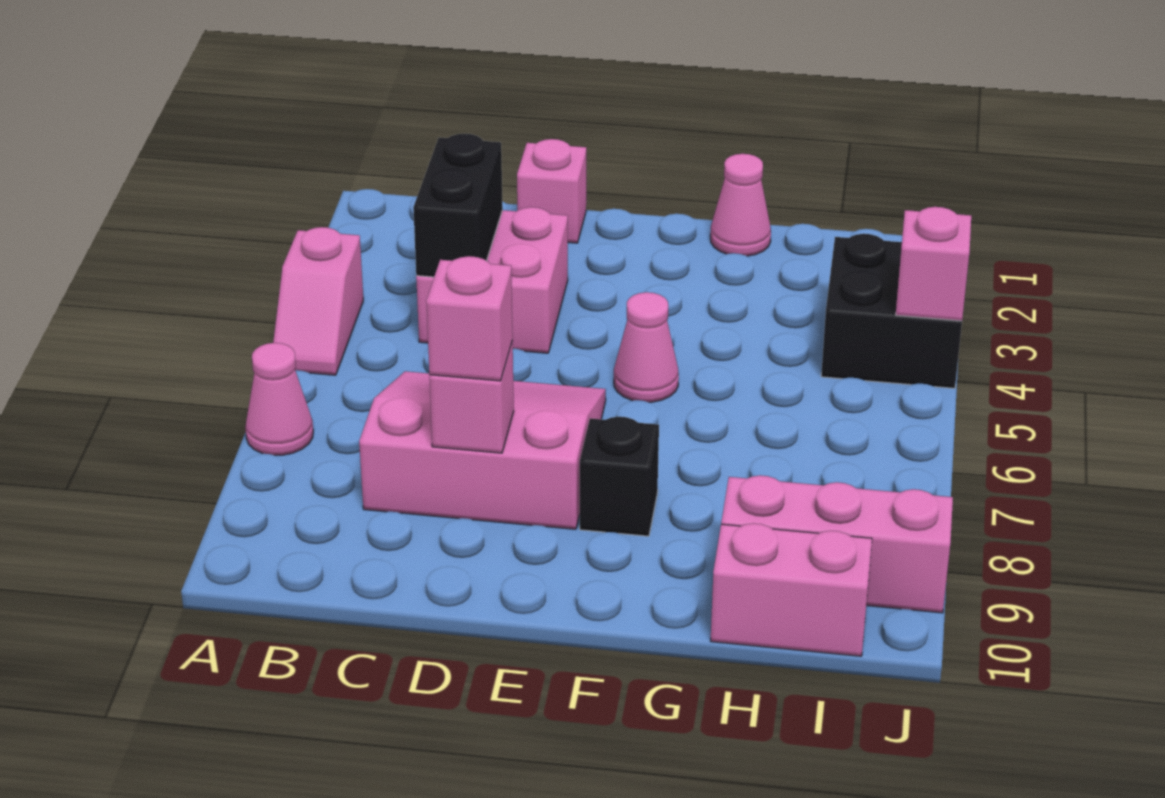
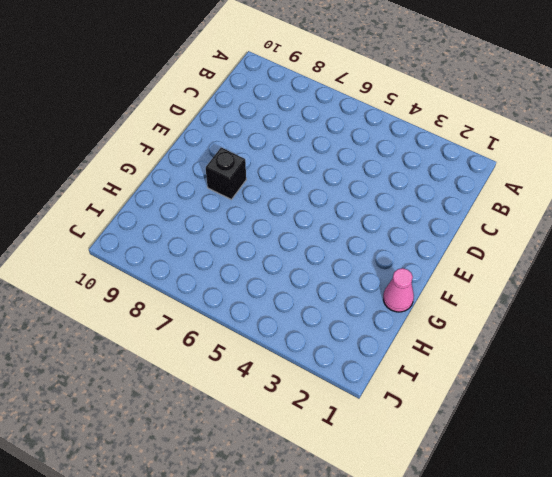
none -> pink slope A4:A5 level 1 top 4
none -> pink cone A7 level 1
none -> pink brick C3:D4 level 1

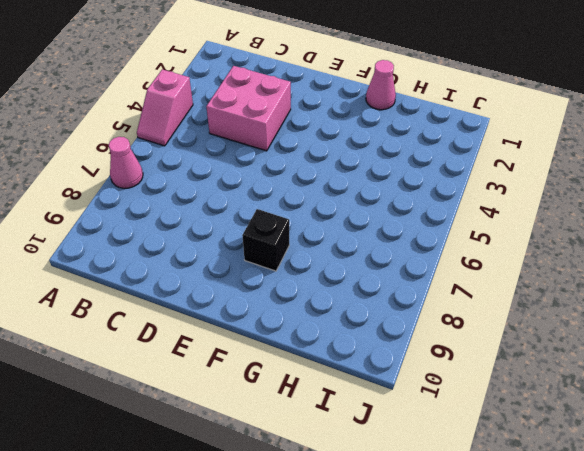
none -> pink slope C6:E8 level 1 top 8
none -> pink brick D1 level 1
none -> pink cone F5 level 1

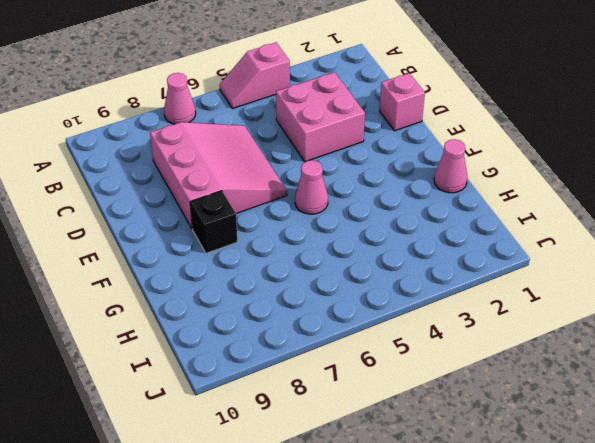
none -> pink brick H9:J9 level 1
none -> pink brick H10:I10 level 1
none -> black brick I3:J4 level 1

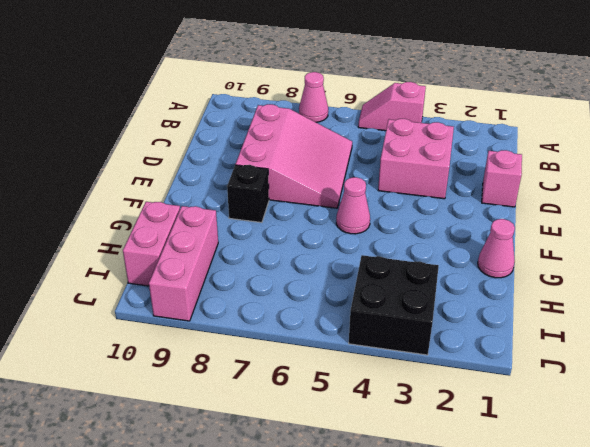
none -> black brick C3:C4 level 2
none -> pink brick D8 level 2
none -> pink brick J4 level 2

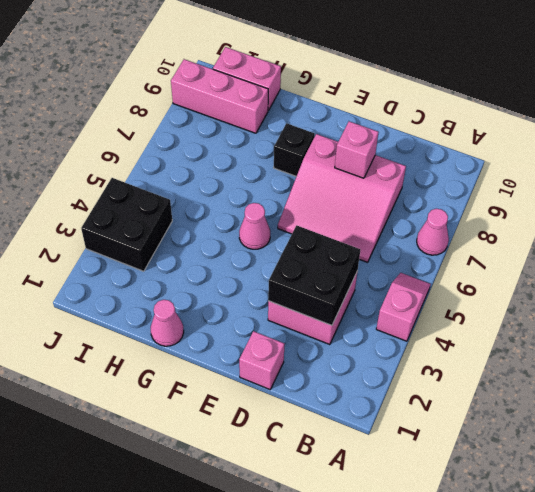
black brick C3:D4 level 2 -> black brick C3:C4 level 2
none -> pink brick J4 level 2
none -> pink brick D8 level 3

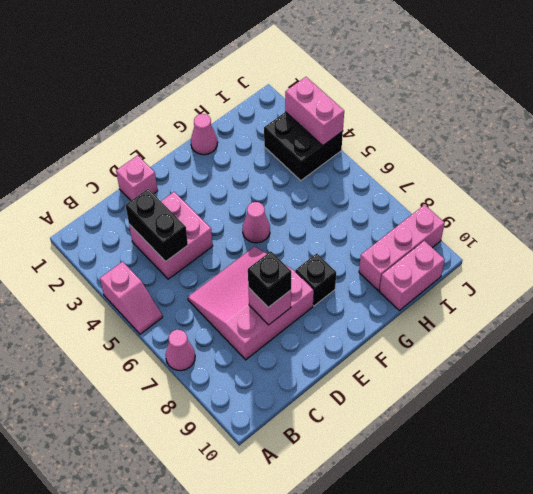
black brick D8 level 3 -> pink brick D8 level 3
pink brick J3:J4 level 2 -> pink brick J4 level 2

